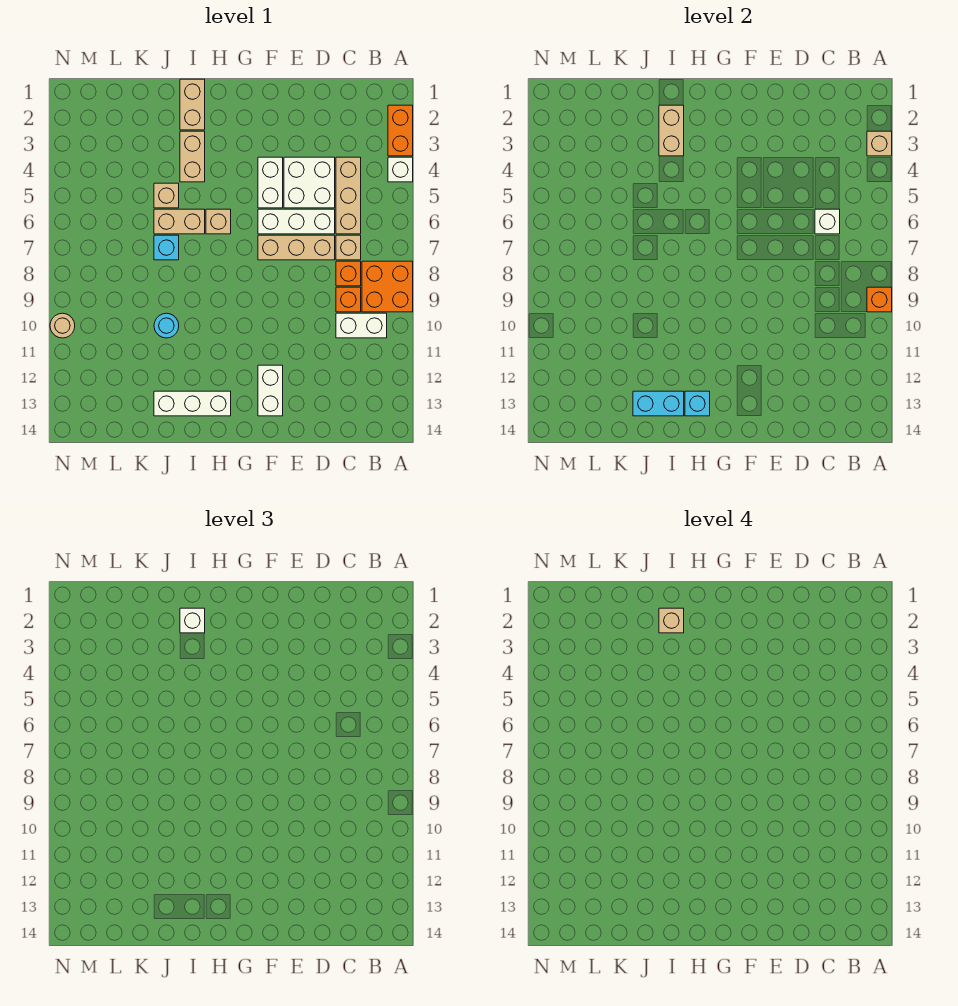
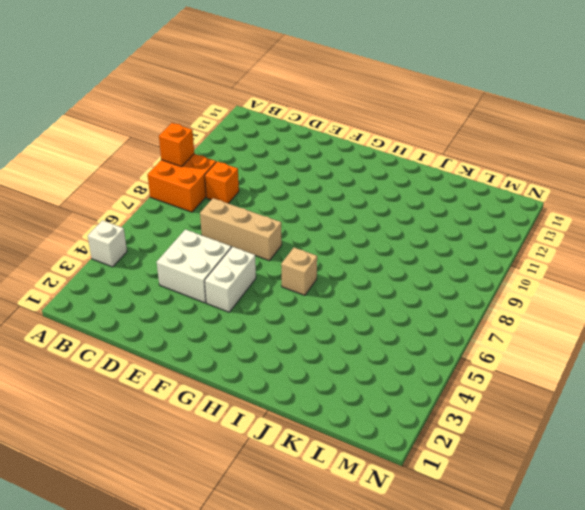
none -> orange brick A2:A3 level 1
none -> white brick B10:C10 level 1
none -> tan brick C4:C6 level 1
none -> tan brick C7 level 1

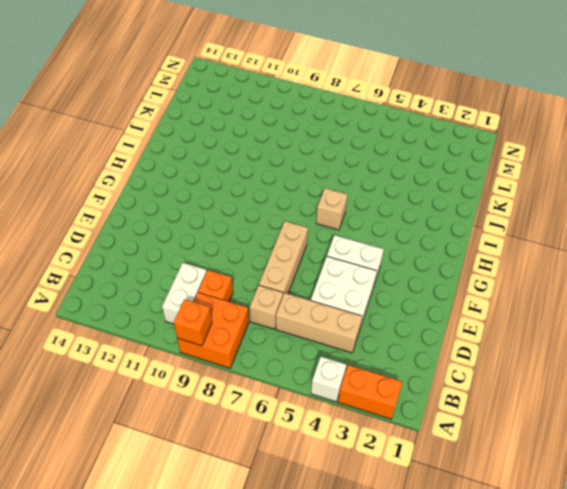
none -> orange brick C8 level 1
none -> white brick D6:F6 level 1
none -> white brick F12:F13 level 1
none -> white brick H13:J13 level 1

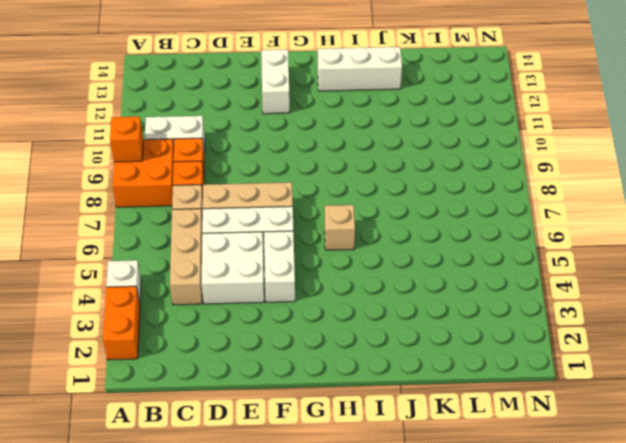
none -> tan brick I1:I2 level 1
none -> tan brick I3:I4 level 1
none -> tan brick I6:J6 level 1
none -> tan brick J5 level 1

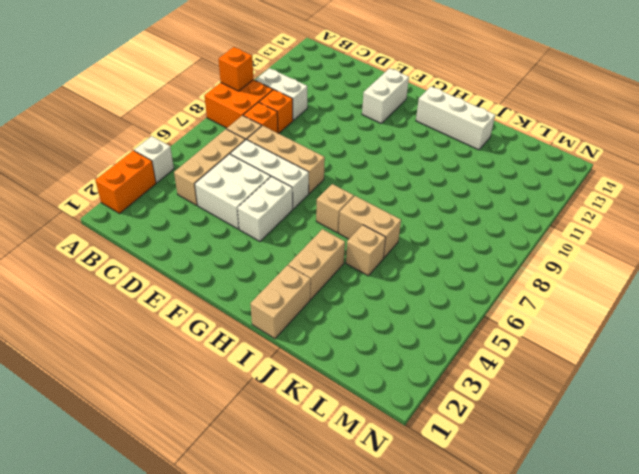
none -> cyan brick J7 level 1
none -> cyan round brick J10 level 1
none -> tan round brick N10 level 1
none -> tan brick A3 level 2

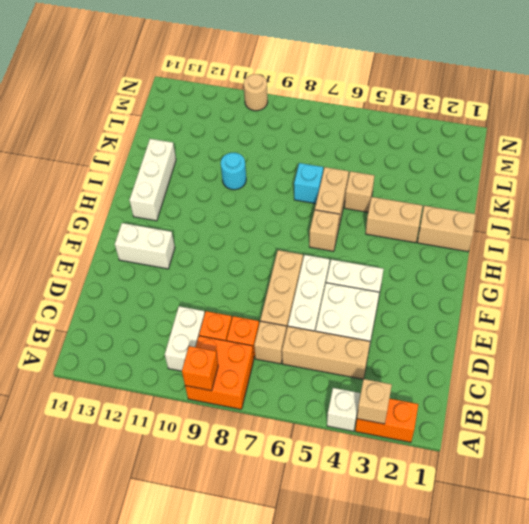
none -> white brick C6 level 2
none -> cyan brick H13 level 2
none -> tan brick I2:I3 level 2
none -> cyan brick I13:J13 level 2

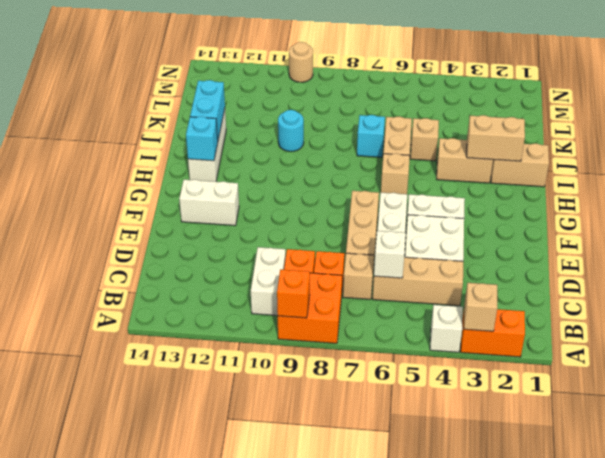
none -> white brick I2 level 3
none -> tan brick I2 level 4

